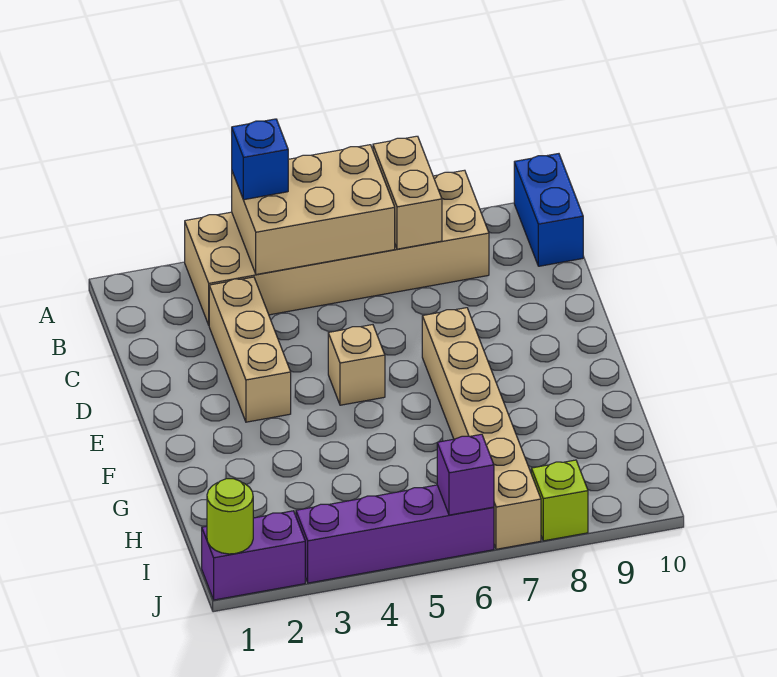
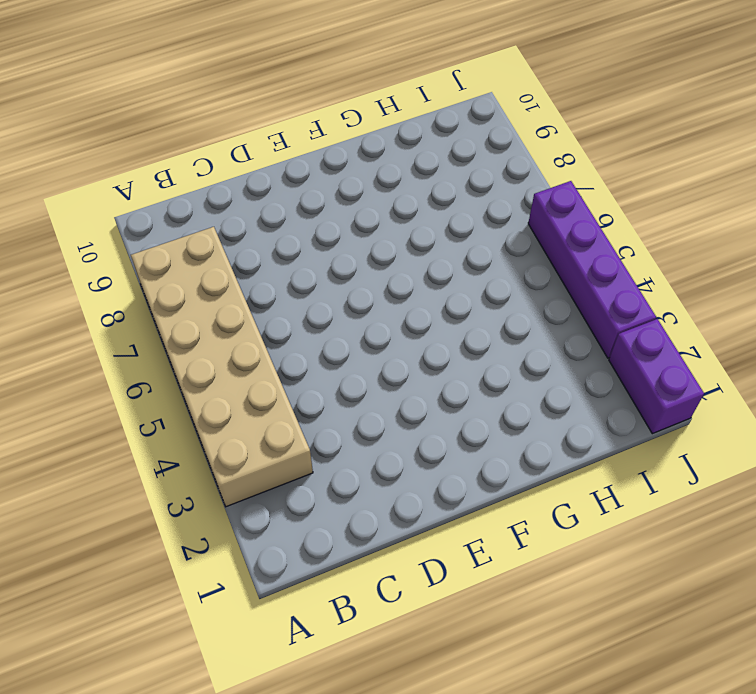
none -> blue brick A10:B10 level 1
none -> tan brick C3:E3 level 1
none -> tan brick E5 level 1

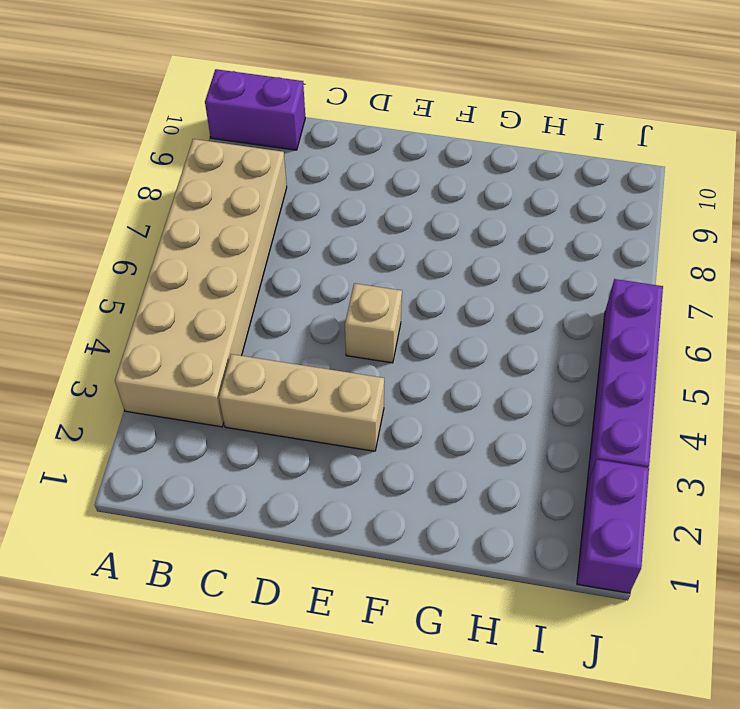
purple brick A10:B10 level 1 -> blue brick A10:B10 level 1
none -> tan brick E7:J7 level 1
none -> lime brick J8 level 1
none -> tan brick A4:B6 level 2

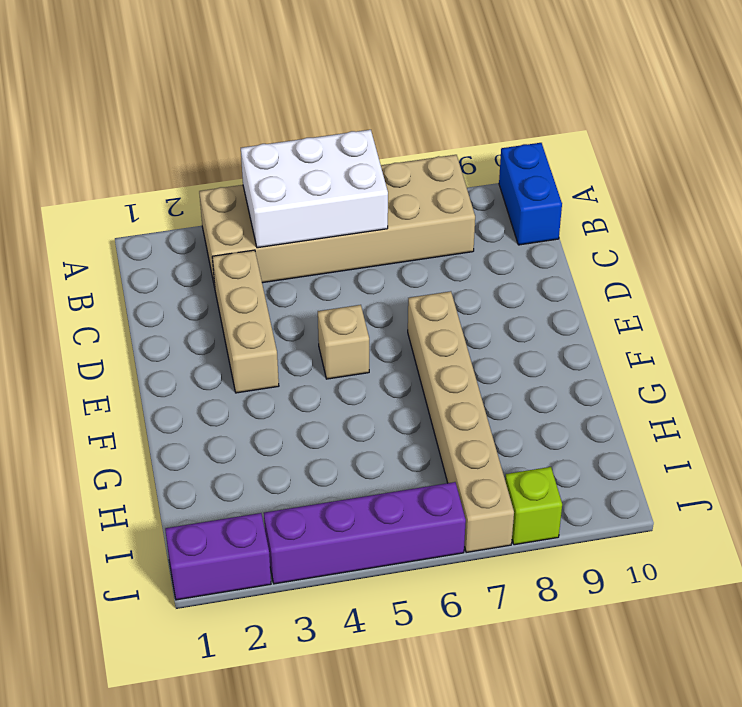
white brick A4:B6 level 2 -> tan brick A4:B6 level 2
none -> tan brick A7:B7 level 2
none -> lime round brick J1 level 2
none -> purple brick J6 level 2

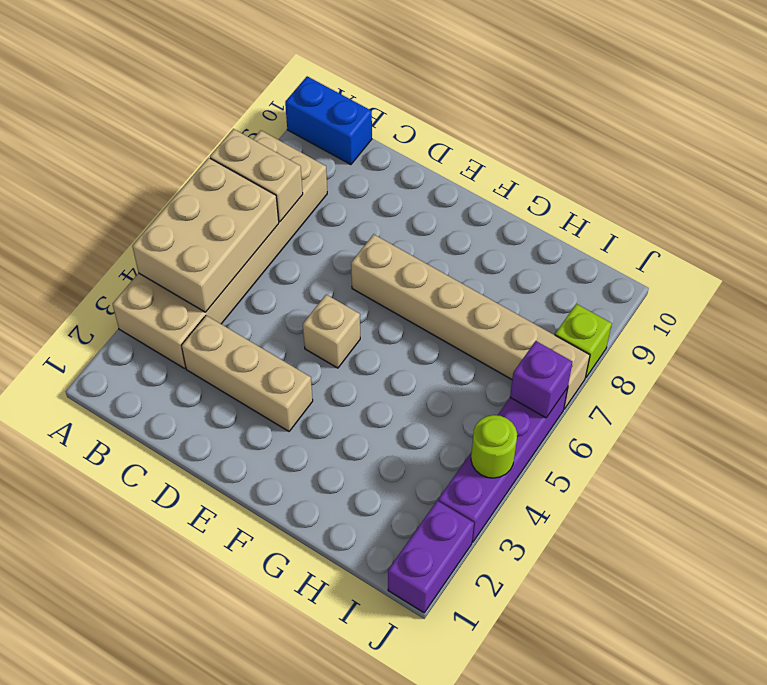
lime round brick J4 level 2 -> lime round brick J1 level 2
none -> blue brick A4 level 3

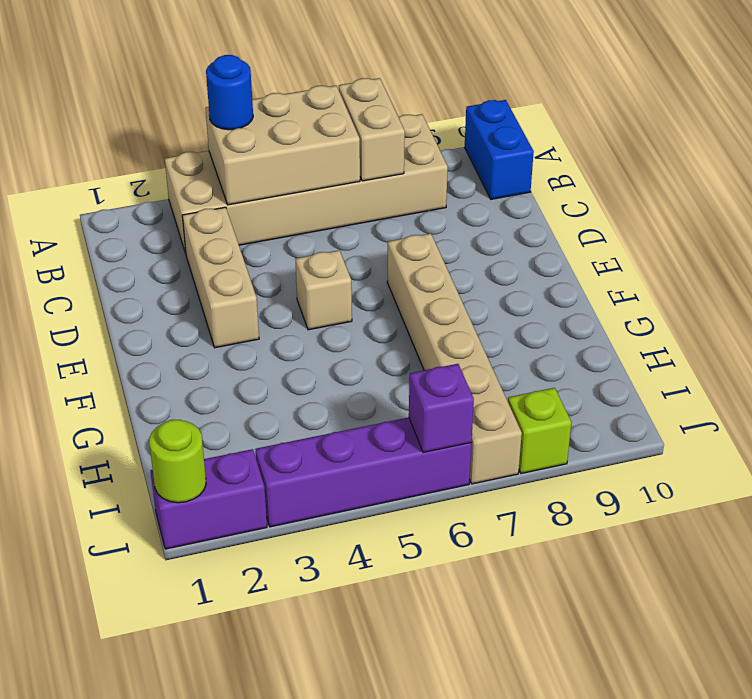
blue round brick A4 level 3 -> blue brick A4 level 3

